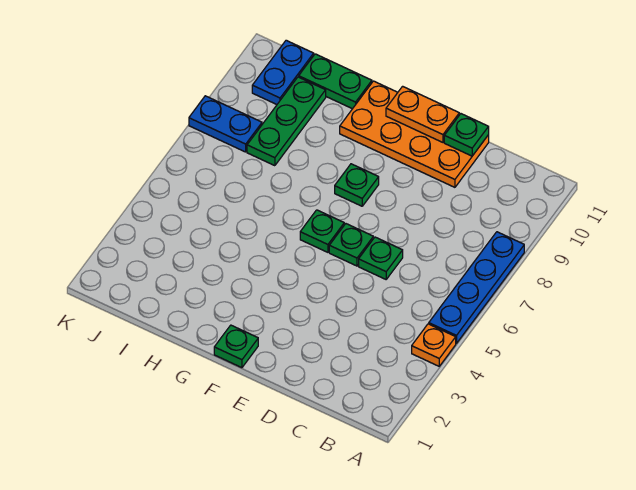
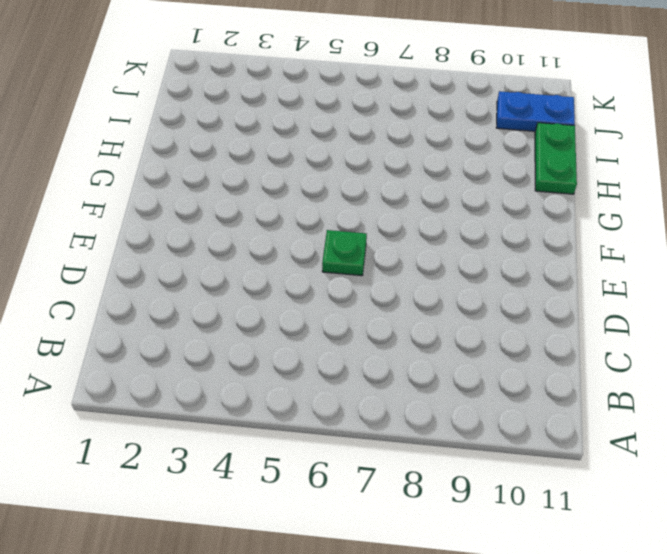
none -> orange plate A4 level 1
none -> blue plate A5:A8 level 1
none -> green plate D6 level 1

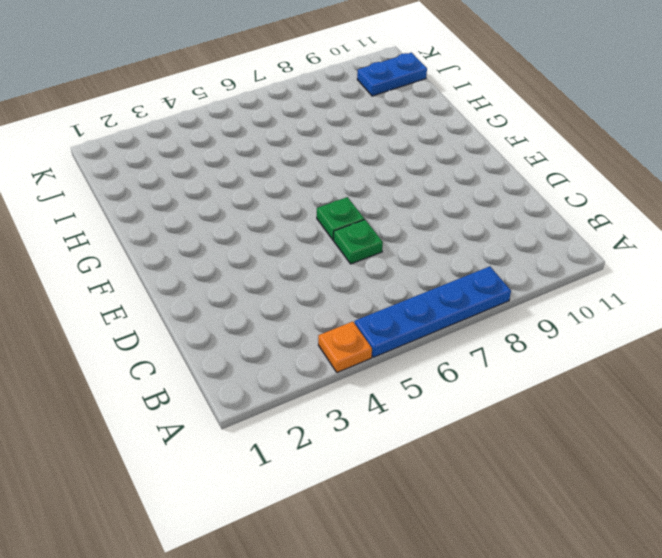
none -> orange plate D10:G11 level 1
none -> green plate F1 level 1
none -> green plate F6 level 1

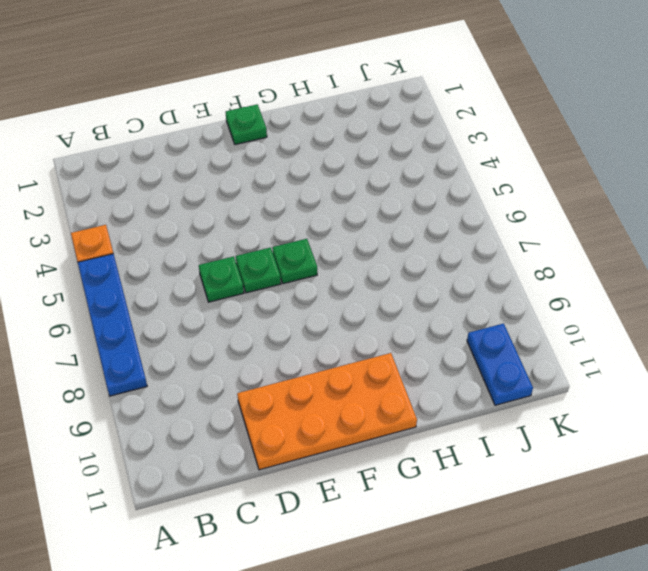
none -> green plate F8 level 1
none -> green plate H11:I11 level 1
none -> green plate I8:I10 level 1

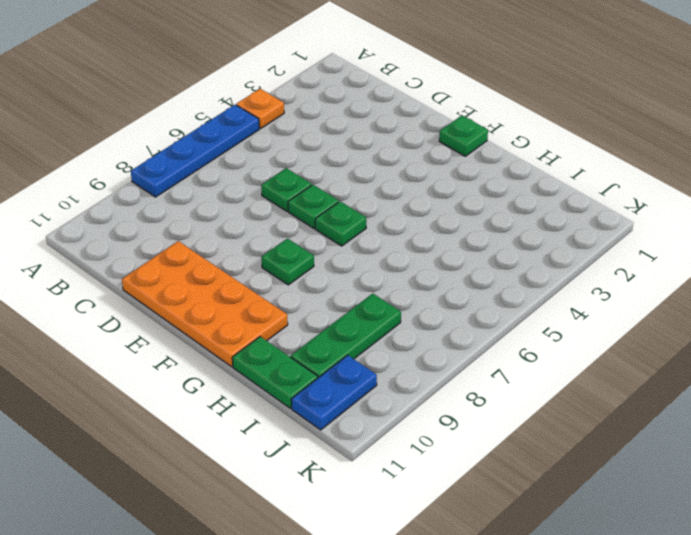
none -> blue plate J8:K8 level 1
none -> green plate D11 level 2
none -> orange plate E11:F11 level 2

